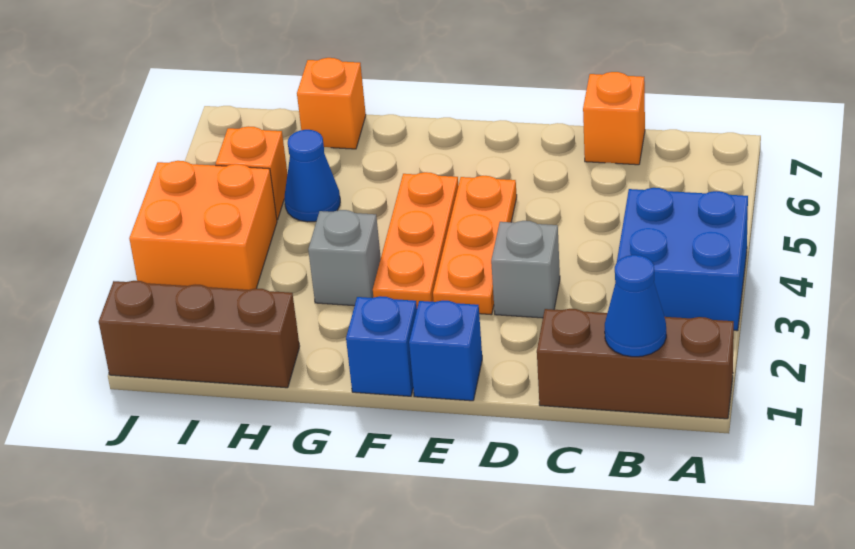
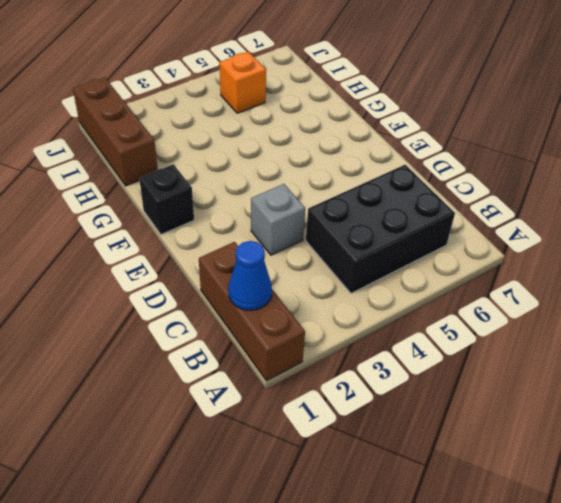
black brick B4:C6 level 1 -> blue brick A3:B4 level 1
black brick F1 level 1 -> blue brick F1 level 1
none -> orange brick C7 level 1
none -> blue brick E1 level 1
none -> orange plate E3:E5 level 1

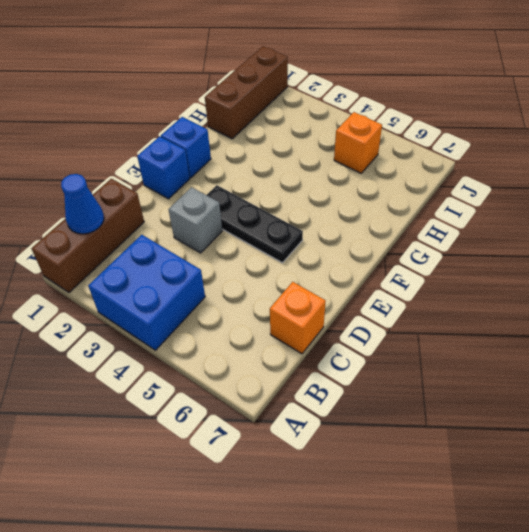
black plate E3:E5 level 1 -> orange plate E3:E5 level 1
none -> orange plate F3:F5 level 1
none -> grey brick G3 level 1
none -> blue cone H5 level 1

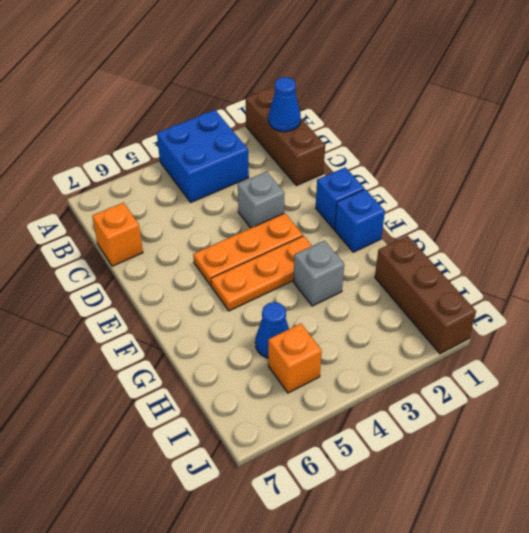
none -> orange brick H7 level 1
none -> orange brick I3:J4 level 1

